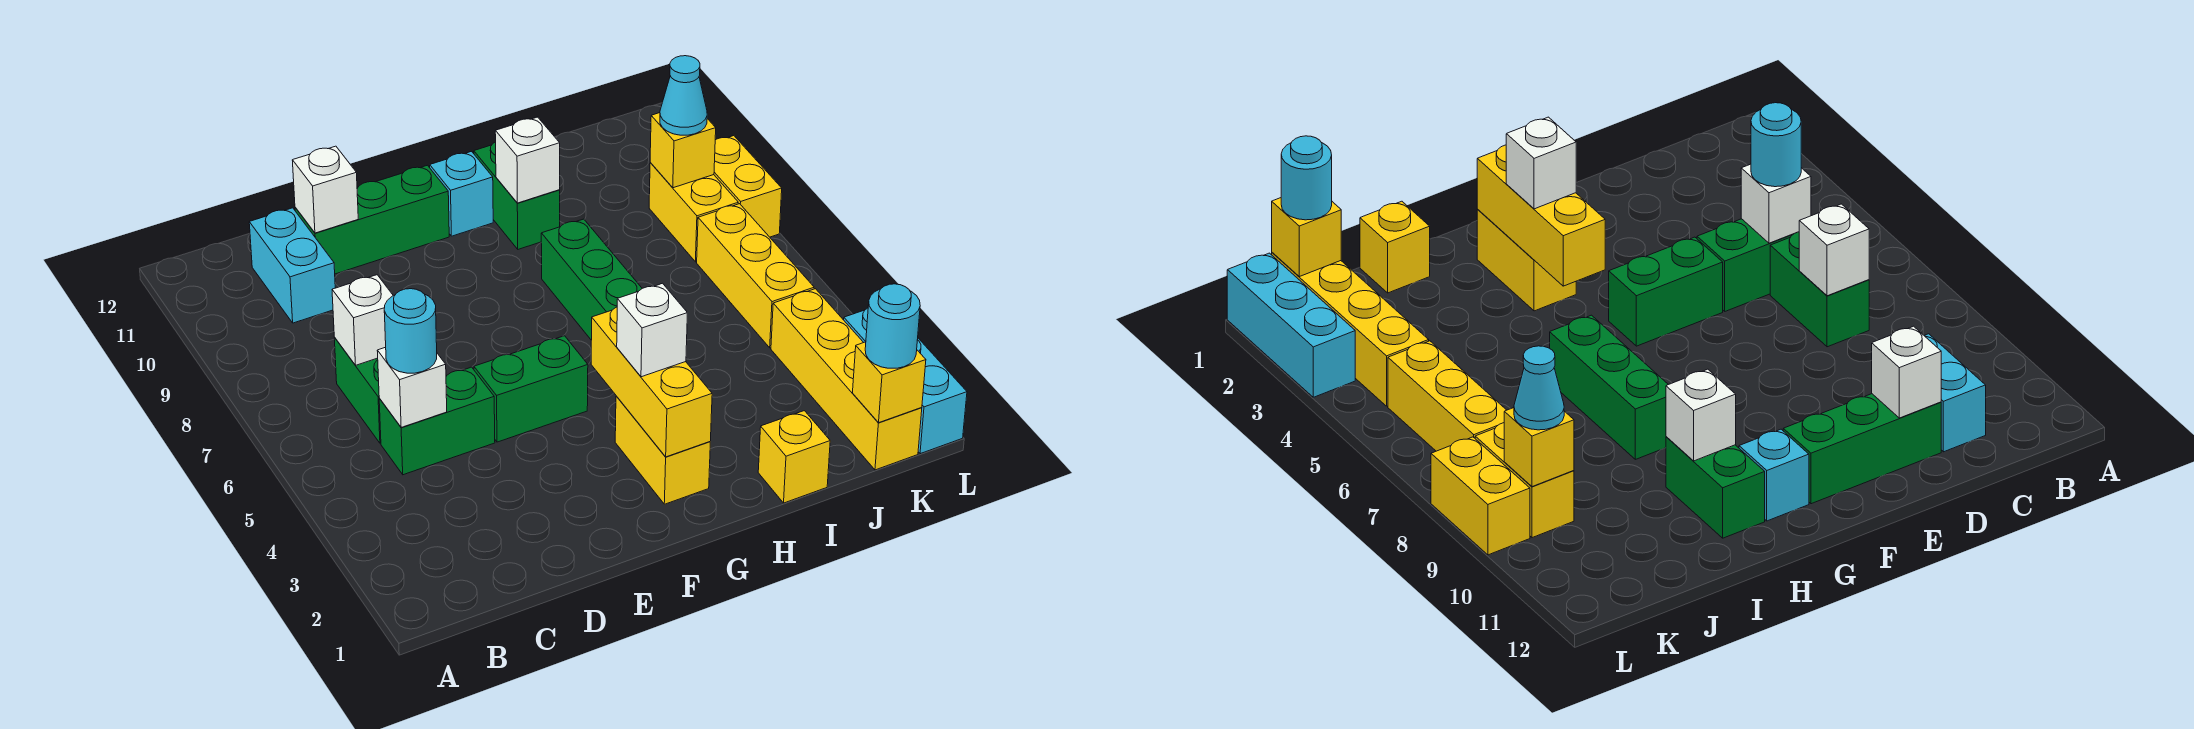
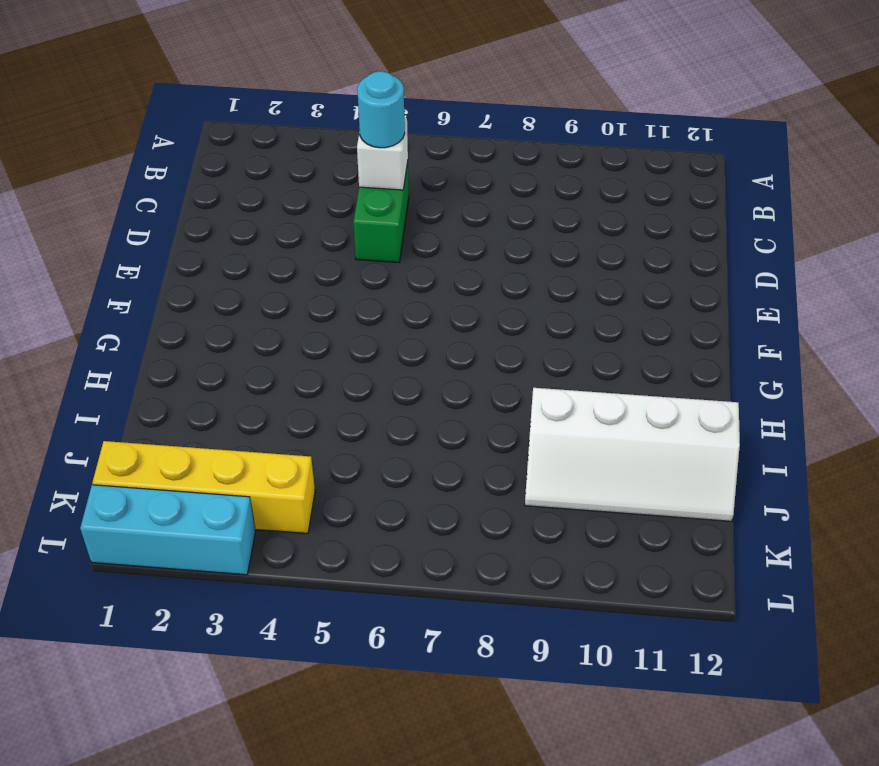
white slope I9:J12 level 1 top I -> none
none -> green brick C6:C7 level 1
none -> cyan brick C10:C11 level 1
none -> green brick D11:F11 level 1

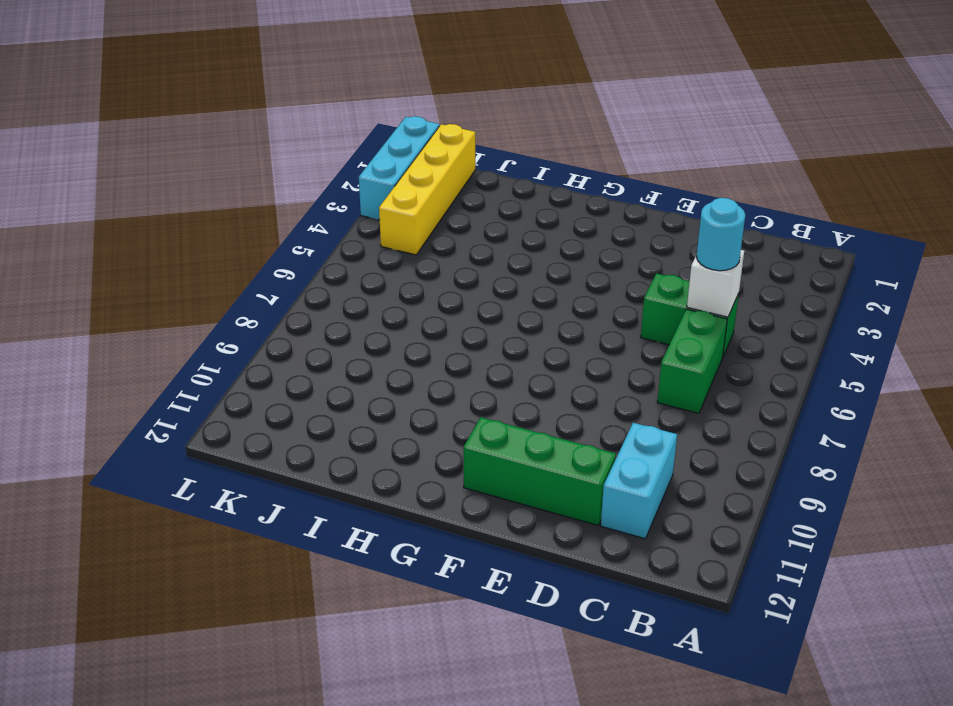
none -> green brick E5:F5 level 1
none -> yellow brick G2:G3 level 1
none -> cyan brick G11 level 1

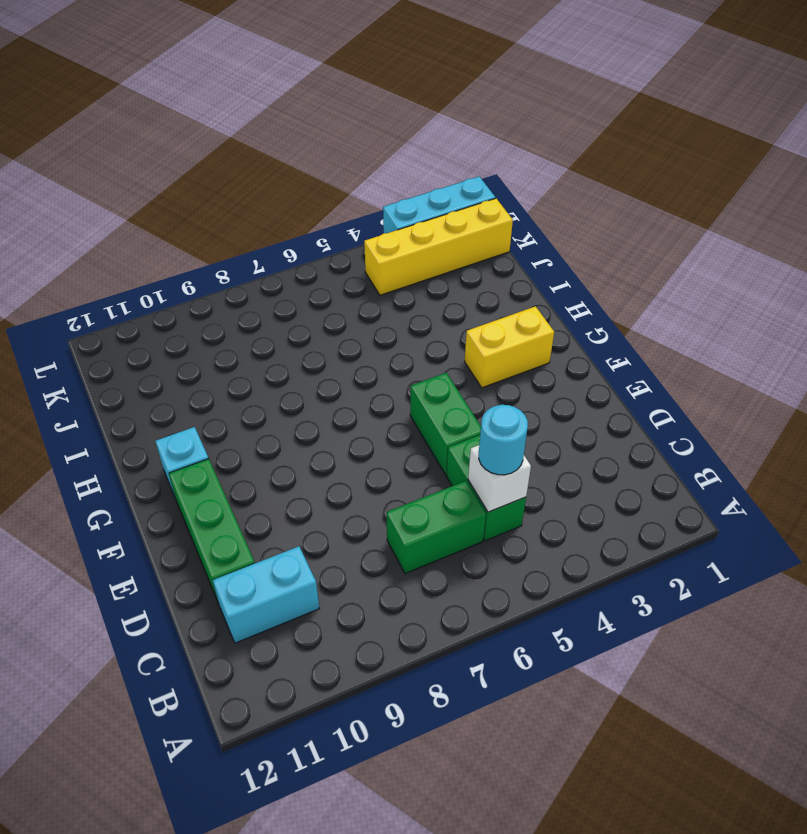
none -> green brick H6:H8 level 1
none -> green brick H10:H11 level 1
none -> yellow brick I1 level 1

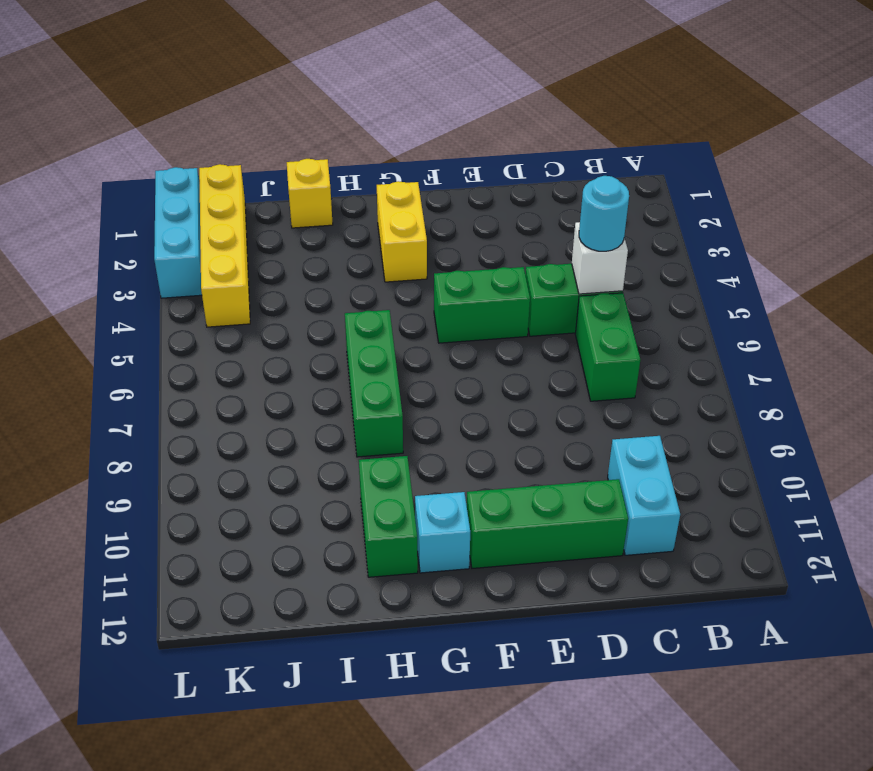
none -> yellow brick K5:K7 level 1
none -> yellow brick K8:K9 level 1
none -> yellow brick L8:L9 level 1

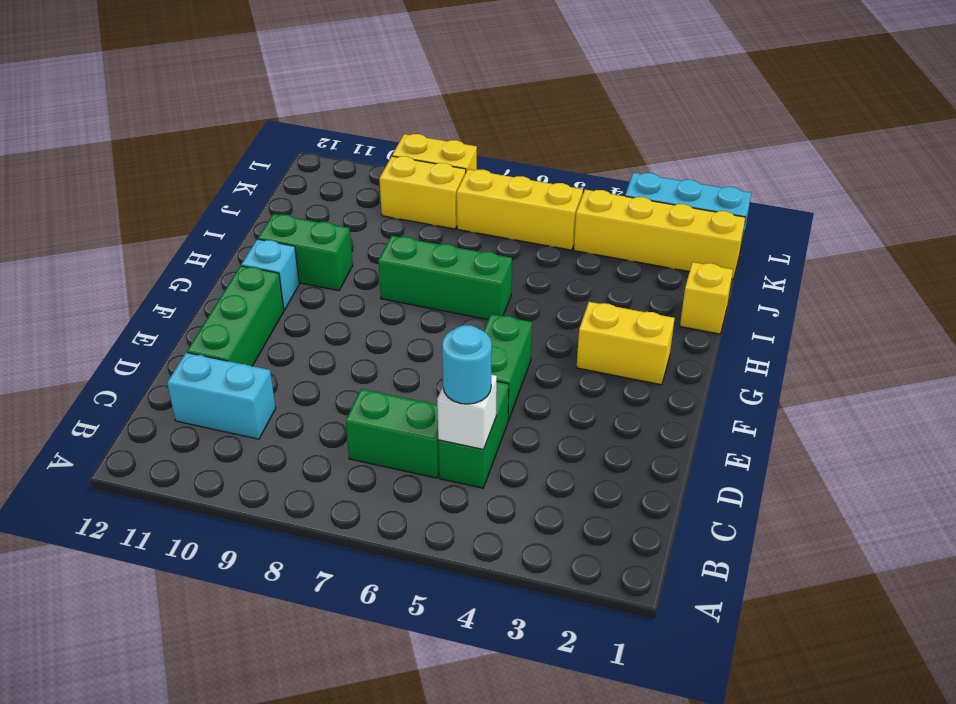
none -> white brick C7 level 2
none -> white brick D11 level 2
none -> yellow brick G2:G4 level 2

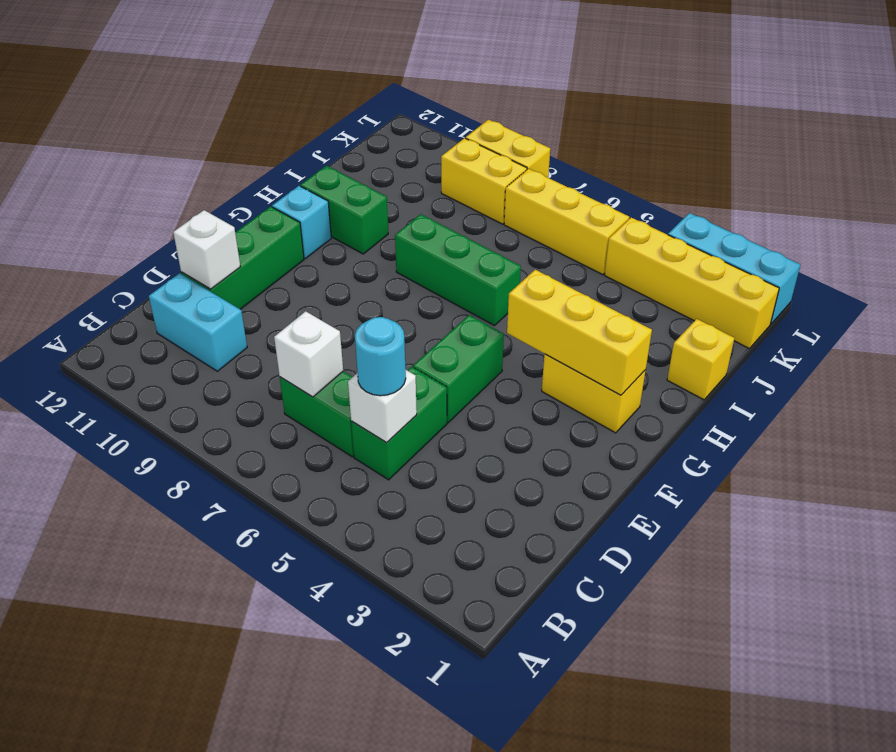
none -> white brick H10 level 2
none -> yellow brick K1 level 2
none -> yellow brick K9 level 2

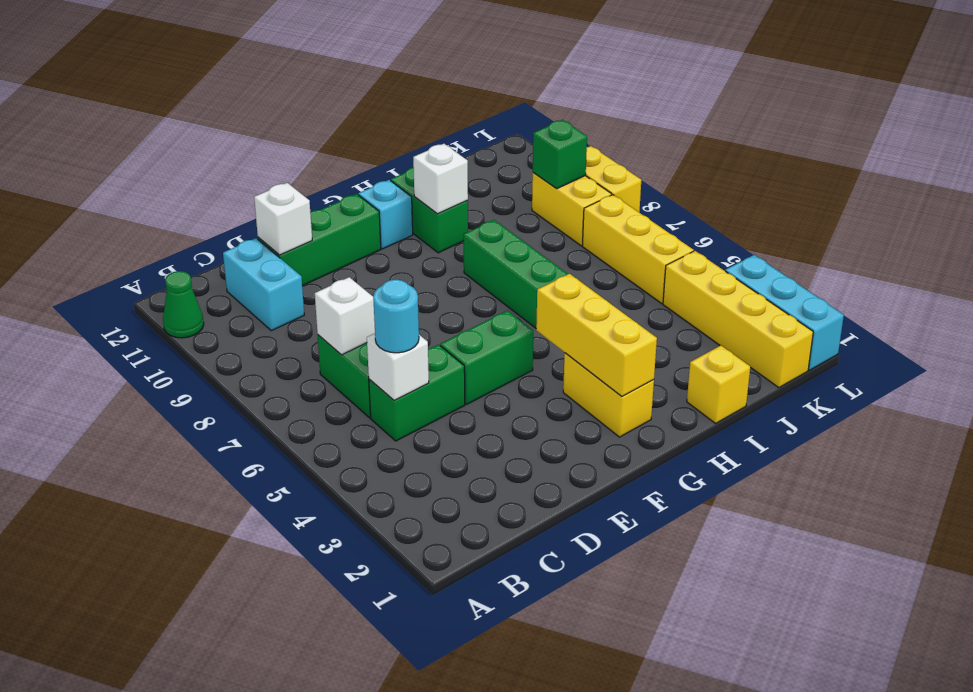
green cone A11 level 1 -> none
green brick K9 level 2 -> yellow brick K9 level 2
none -> yellow brick K1 level 2
none -> white brick G3 level 3
none -> cyan round brick K1 level 3

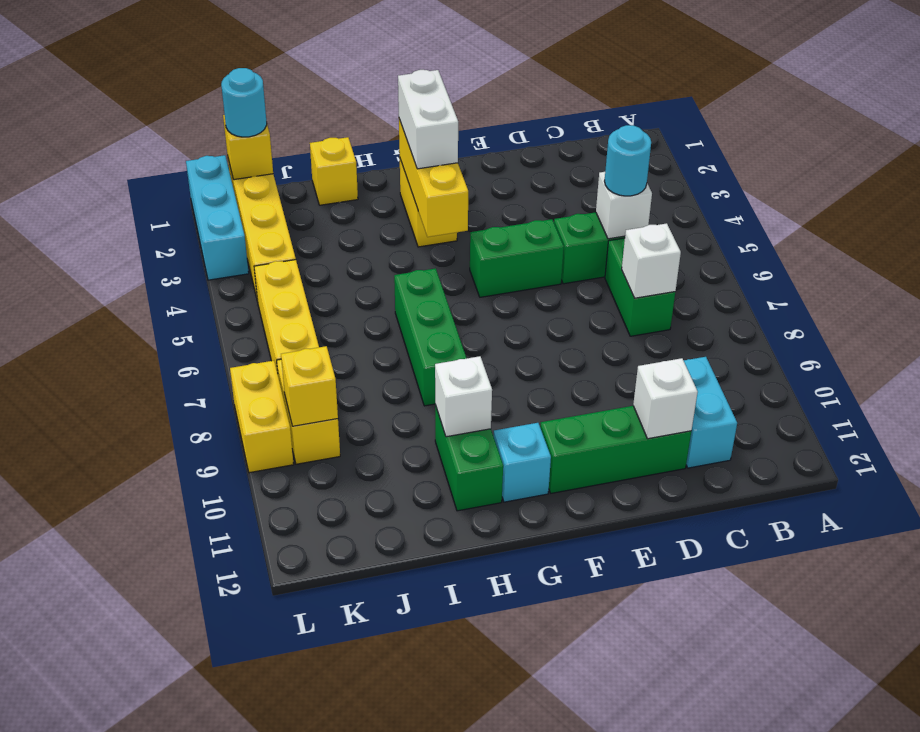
white brick G2:G3 level 3 -> white brick G3 level 3
none -> cyan cone K9 level 3

